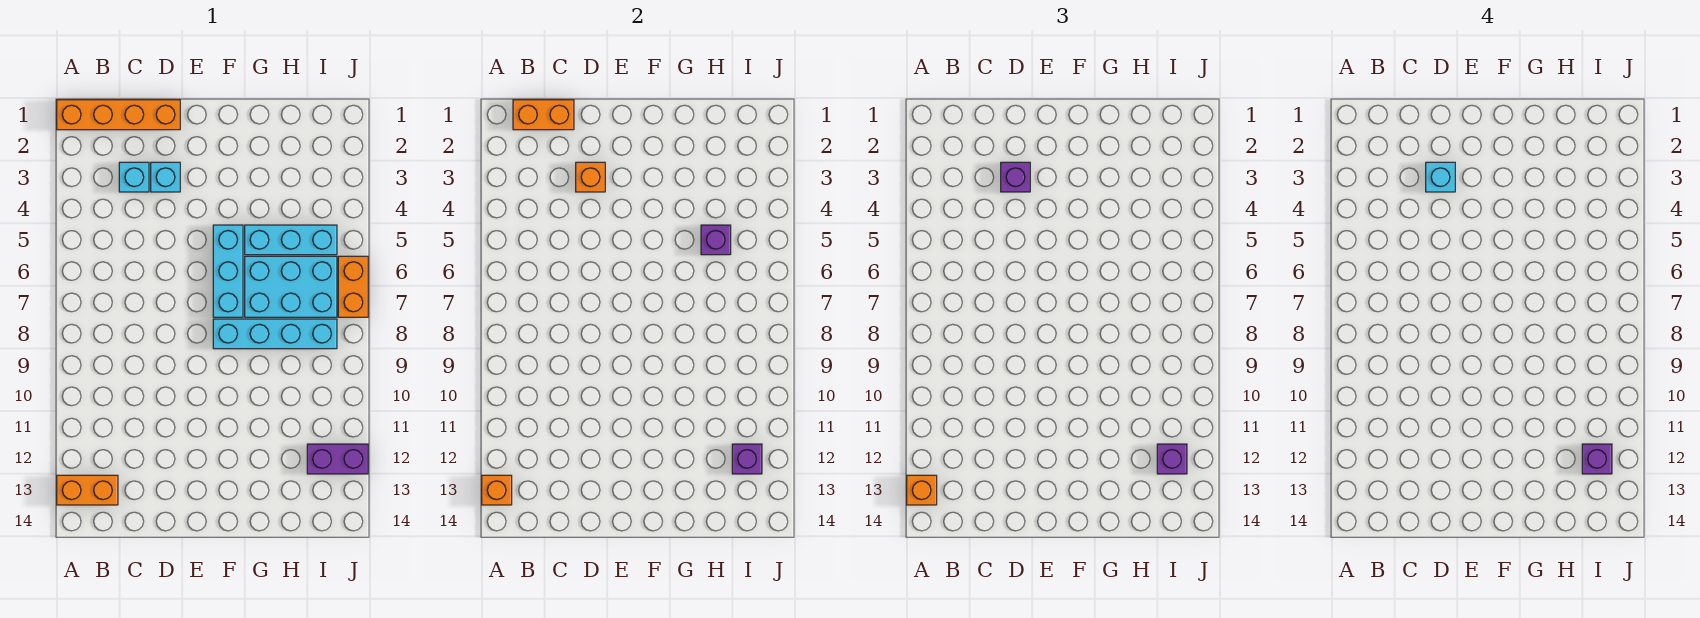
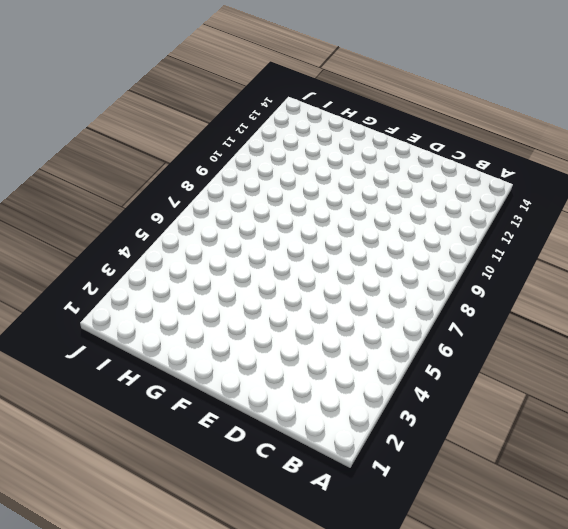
none -> orange brick A1:D1 level 1
none -> orange brick A13:B13 level 1
none -> cyan brick C3 level 1

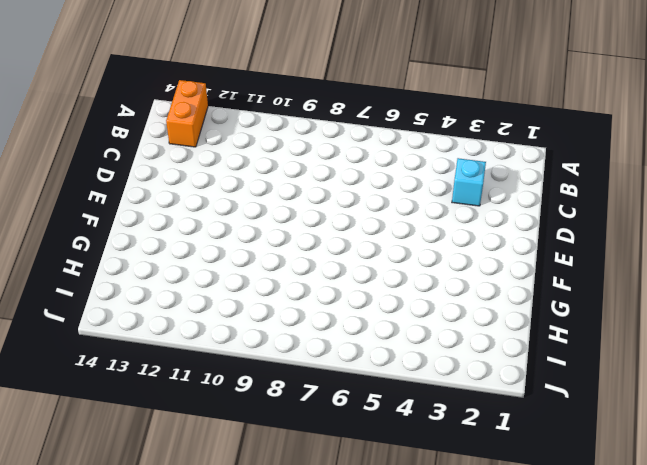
none -> orange brick A1:D1 level 1
none -> cyan brick D3 level 1
none -> cyan brick F5:F7 level 1

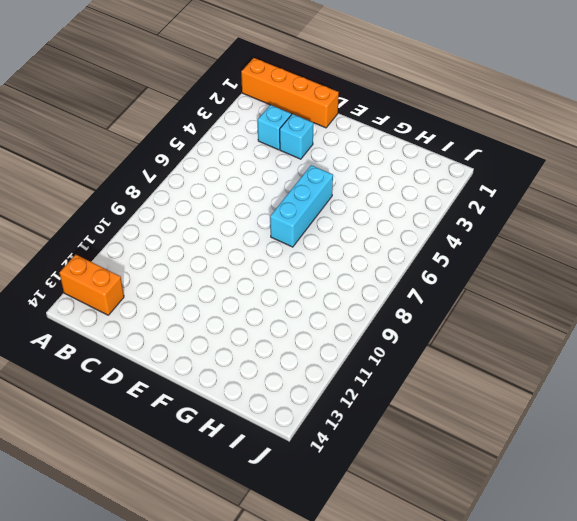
none -> cyan brick F8:I8 level 1
none -> cyan brick G5:I5 level 1
none -> cyan brick G6:I7 level 1

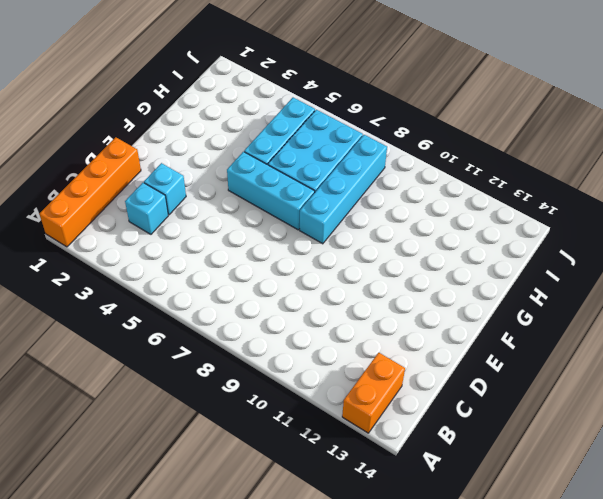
none -> purple brick I12:J12 level 1
none -> orange brick J6:J7 level 1
none -> orange brick A13 level 2

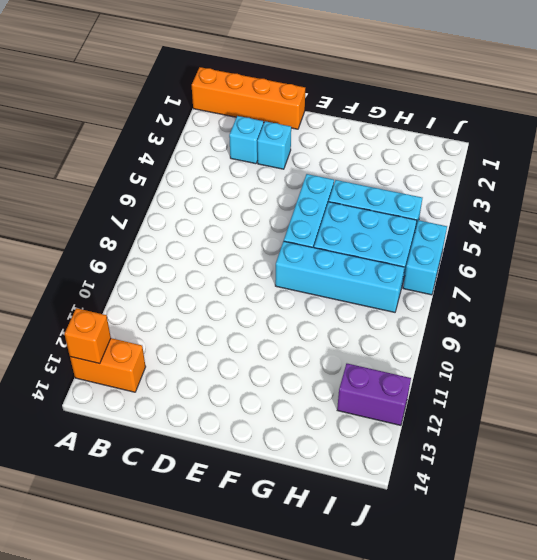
cyan brick J6:J7 level 1 -> orange brick J6:J7 level 1
none -> orange brick B1:C1 level 2
none -> orange brick D3 level 2
none -> purple brick H5 level 2

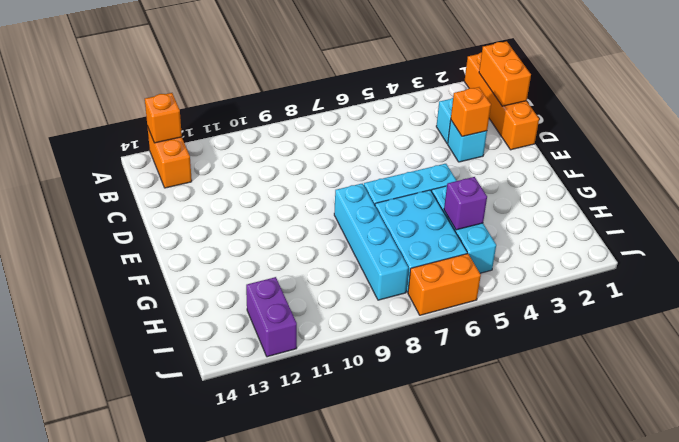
none -> purple brick I12 level 2
none -> orange brick A13 level 3
none -> purple brick D3 level 3

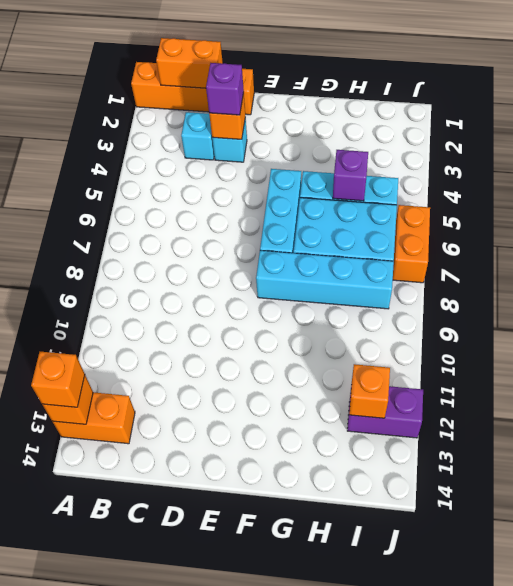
orange brick I12 level 2 -> purple brick I12 level 2
none -> purple brick I12 level 3
none -> cyan brick D3 level 4
none -> purple brick I12 level 4

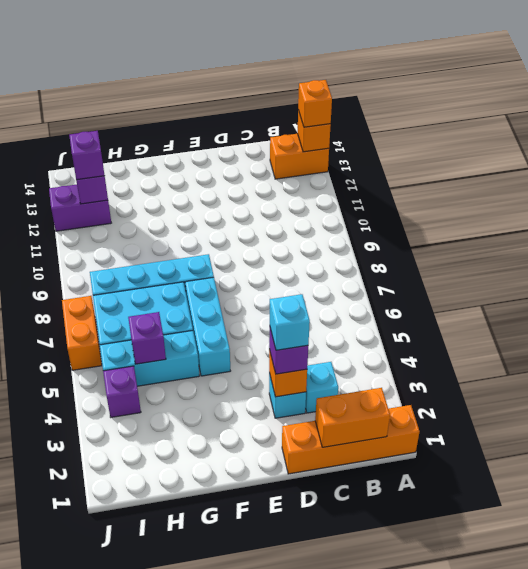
purple brick I4 level 1 -> purple brick I12 level 4

